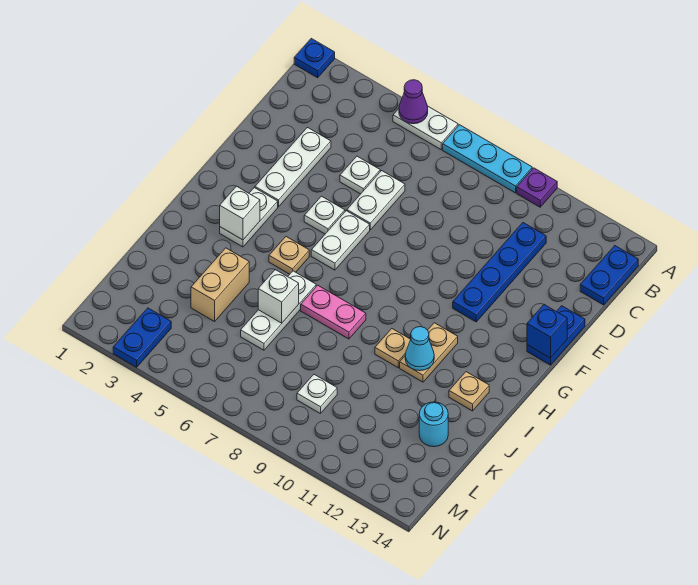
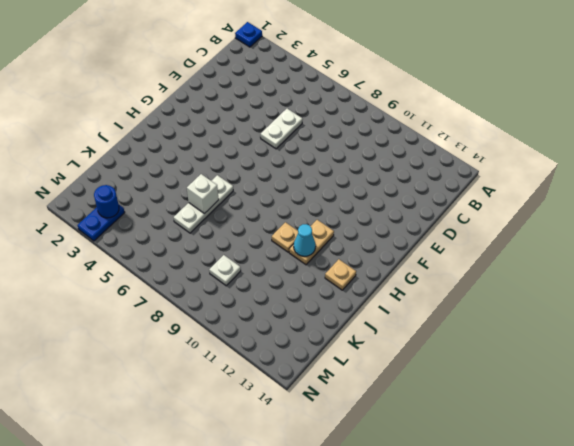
blue round brick M3 level 2 -> none
none -> white plate A5:A6 level 1
none -> cyan plate A7:A9 level 1
none -> purple plate A10 level 1

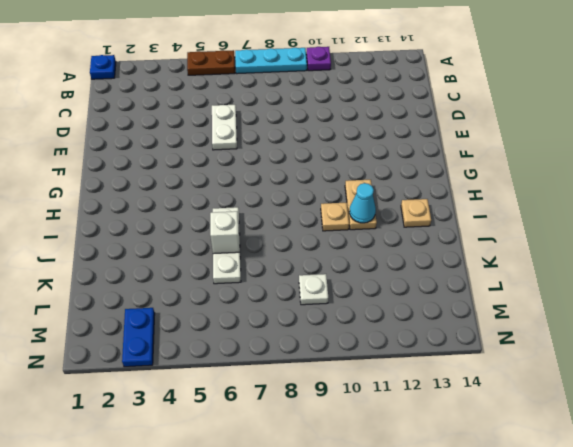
brown plate A5:A6 level 1 -> white plate A5:A6 level 1
none -> blue plate B14:C14 level 1
none -> blue plate C11:F11 level 1
none -> white plate D3:F3 level 1

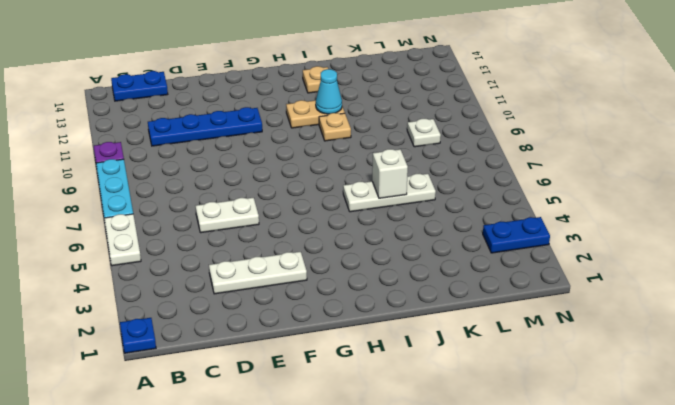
none -> white plate D5 level 1
none -> blue plate E14:F14 level 1
none -> white plate F5 level 1

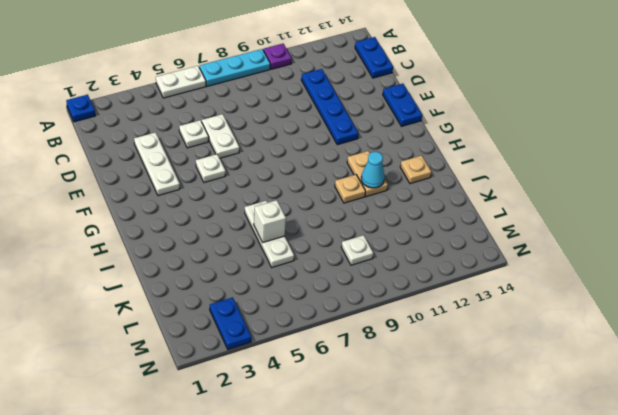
none -> white plate F6:G6 level 1
none -> white plate G3:H3 level 1
none -> tan plate H5 level 1

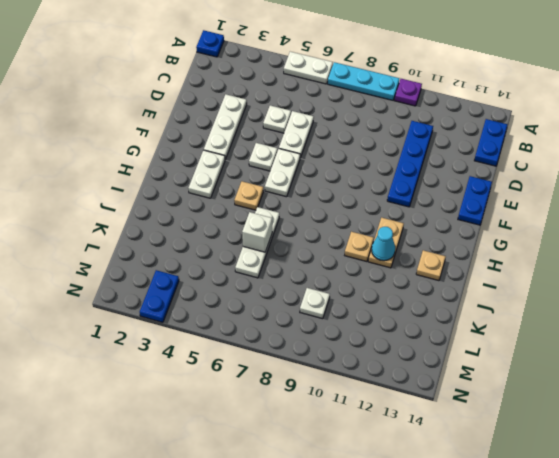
none -> pink plate I7:I8 level 1
none -> tan brick J4:K4 level 1
none -> cyan round brick K13 level 1

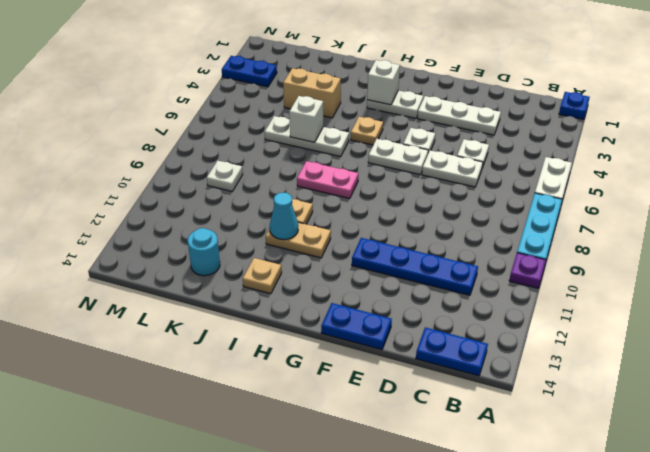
pink plate H8:I8 level 1 -> pink plate I7:I8 level 1
none -> purple cone A5 level 2
none -> blue brick F14 level 2

